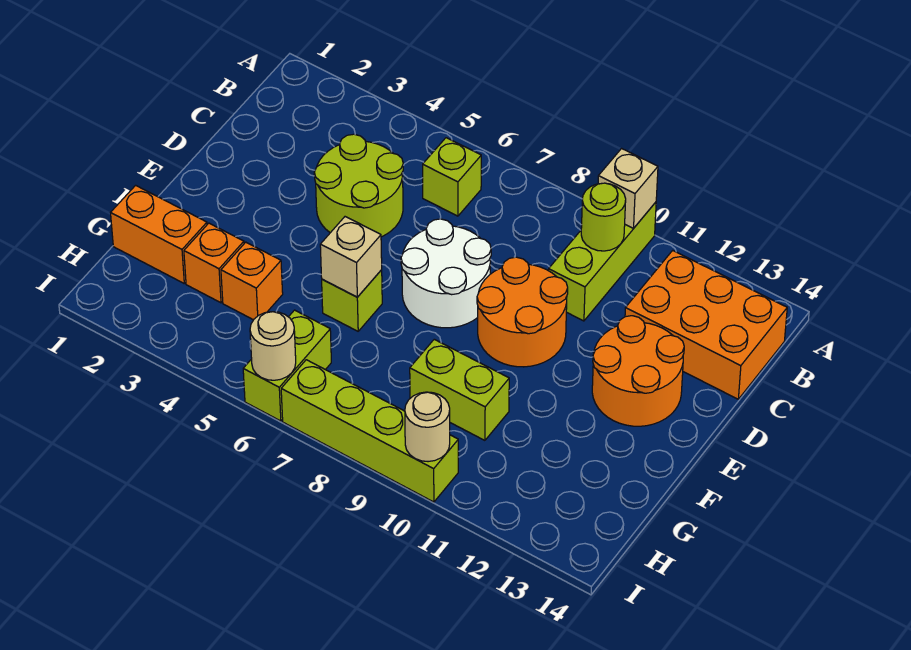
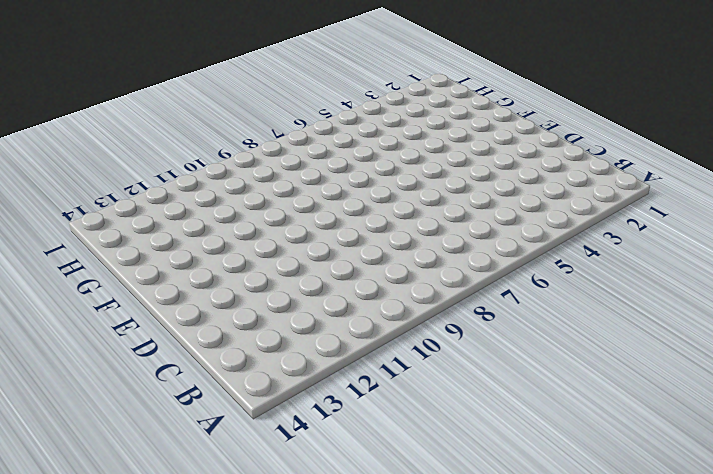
none -> lime brick A10:C10 level 1
none -> lime brick B6 level 1
none -> orange brick B12:C14 level 1

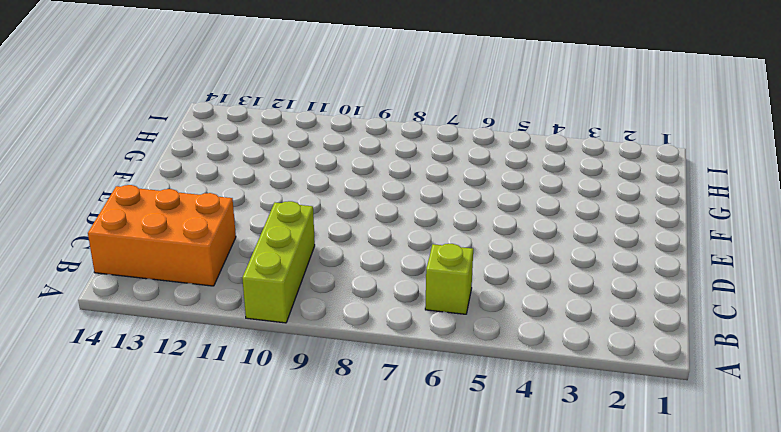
none -> lime round brick C4:D5 level 1
none -> white round brick D7:E8 level 1
none -> orange round brick D9:E10 level 1

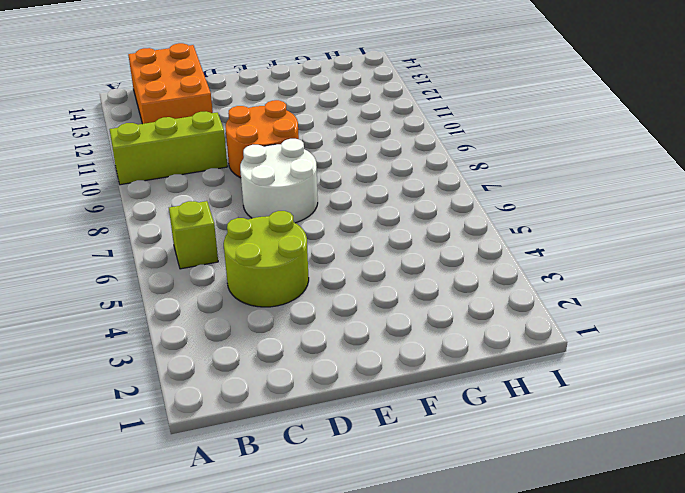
none -> orange round brick D12:E13 level 1
none -> lime brick F6 level 1
none -> orange brick G1:G2 level 1

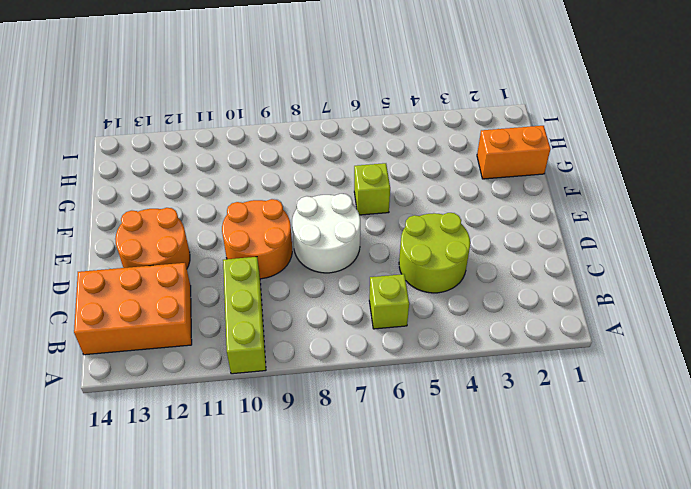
none -> orange brick G3 level 1
none -> orange brick G4 level 1
none -> lime brick G9:G10 level 1

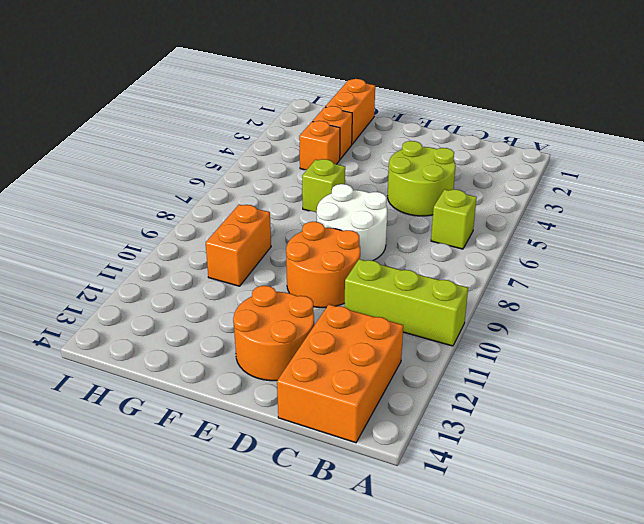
orange brick G9:G10 level 1 -> lime brick G9:G10 level 1
none -> lime brick H6:I6 level 1
none -> lime brick I7:I10 level 1
none -> tan brick A10 level 2

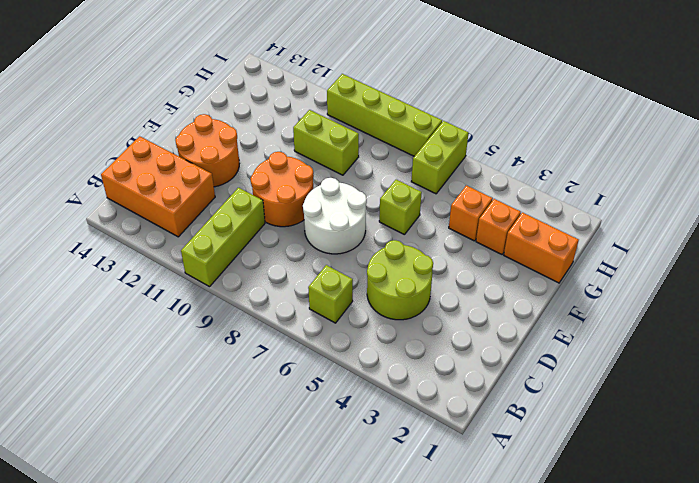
none -> tan brick A10 level 2
none -> lime round brick B10 level 2
none -> tan brick F6 level 2

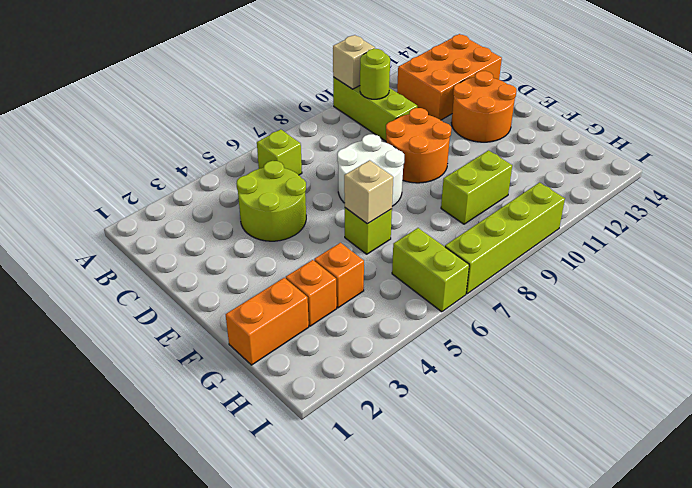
none -> tan round brick I6 level 2
none -> tan round brick I10 level 2

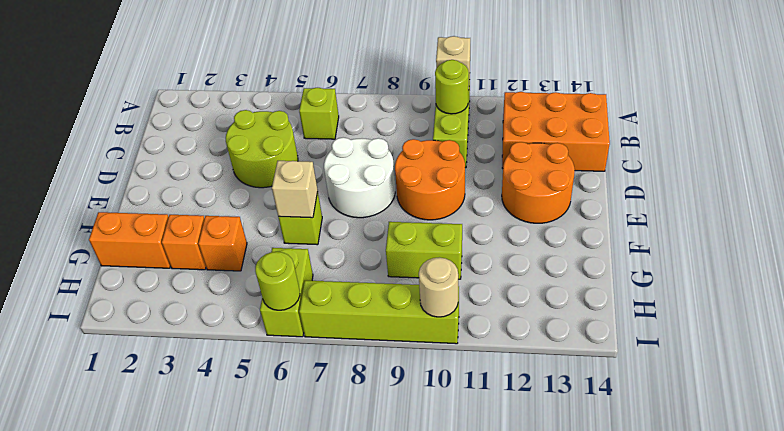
lime round brick I6 level 2 -> tan round brick I6 level 2

